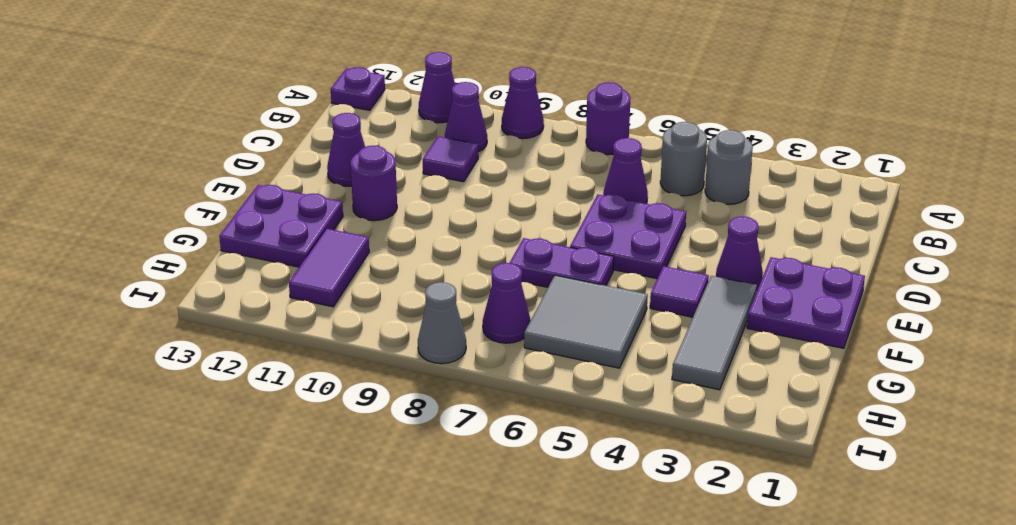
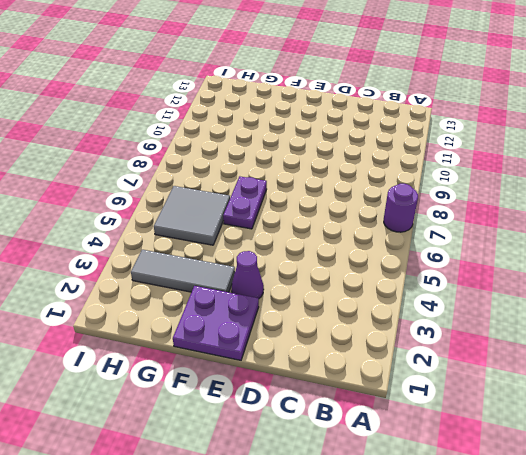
none -> purple cone A9 level 1
none -> purple cone A11 level 1
none -> purple plate A13 level 1

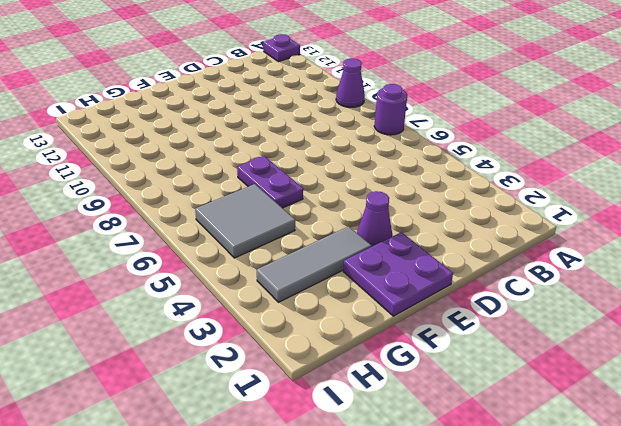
none -> purple cone A11 level 1
none -> grey round brick B4 level 1
none -> grey round brick B5 level 1

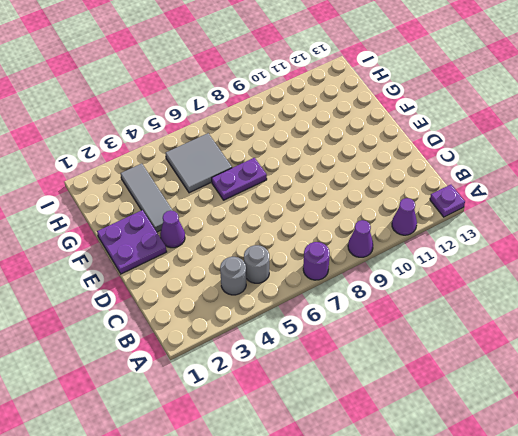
none -> purple cone B10 level 1
none -> purple cone C6 level 1
none -> purple tile C10 level 1

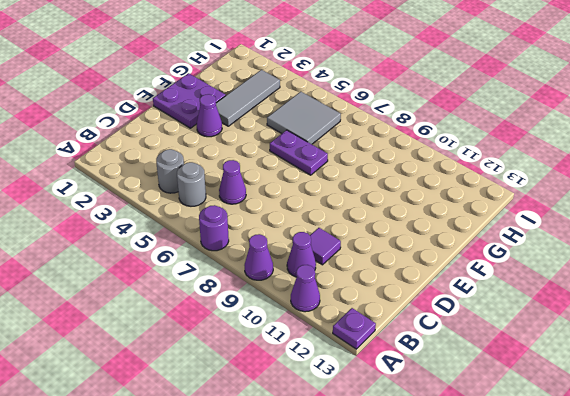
none -> purple plate D5:E6 level 1
none -> purple cone D12 level 1
none -> purple round brick E11 level 1

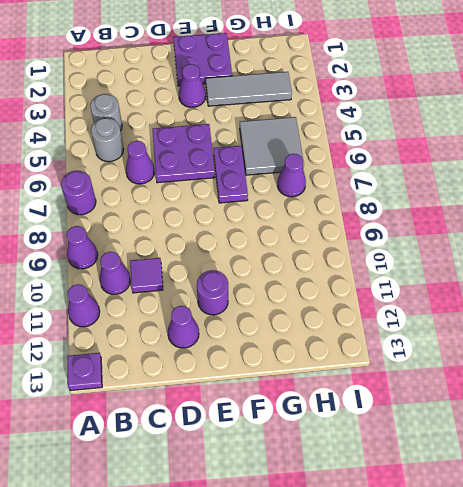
none -> purple tile F4 level 1
none -> purple plate F12:G13 level 1
none -> purple tile G11:H11 level 1

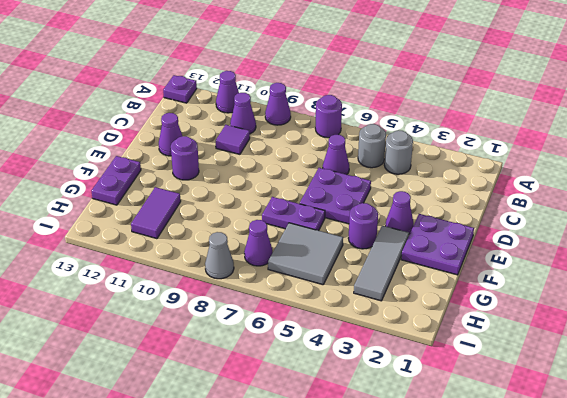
purple round brick F4 level 1 -> purple tile F4 level 1
purple plate F13:G13 level 1 -> purple plate F12:G13 level 1

